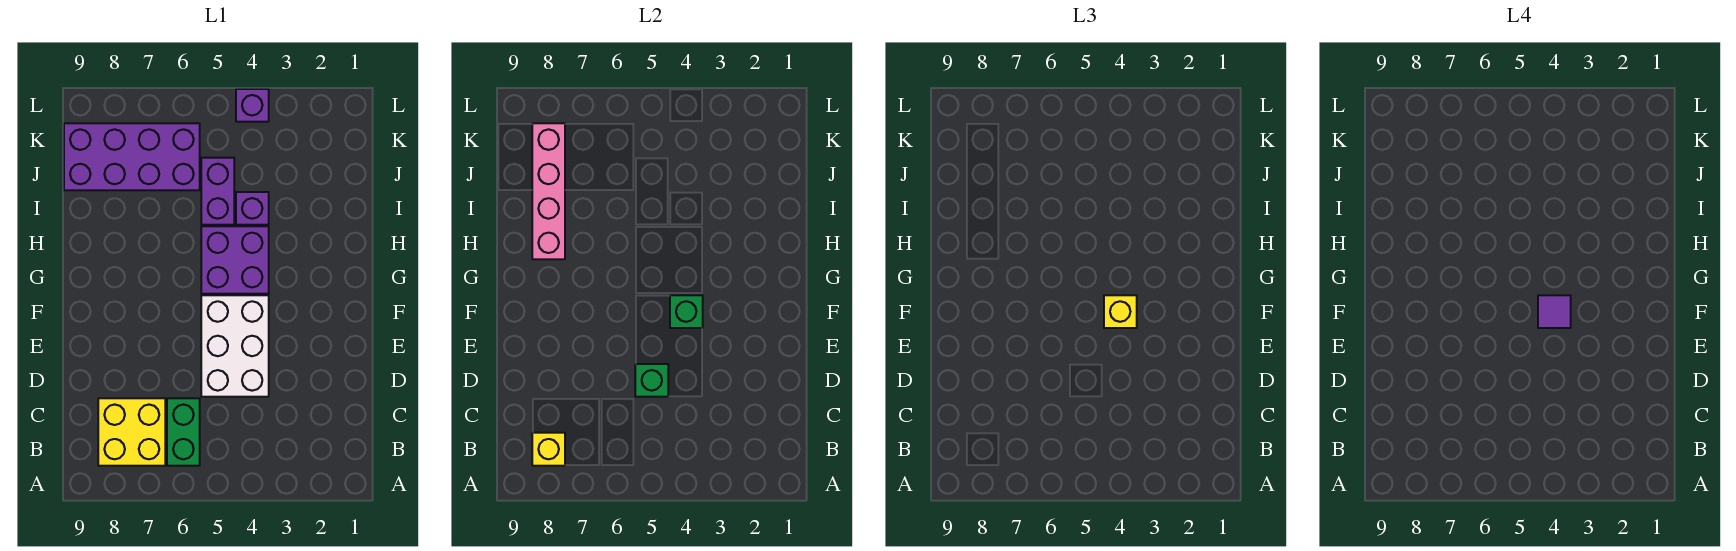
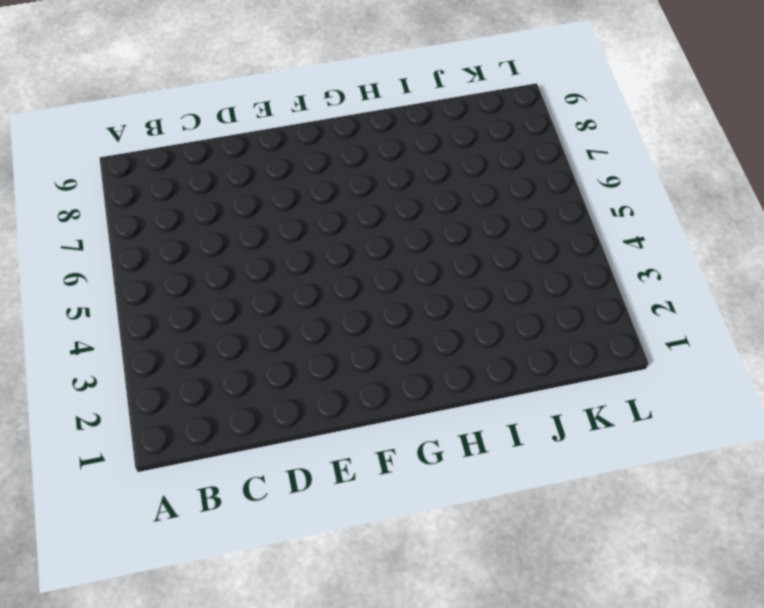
none -> green brick B6:C6 level 1
none -> yellow brick B7:C8 level 1
none -> white brick D4:F5 level 1

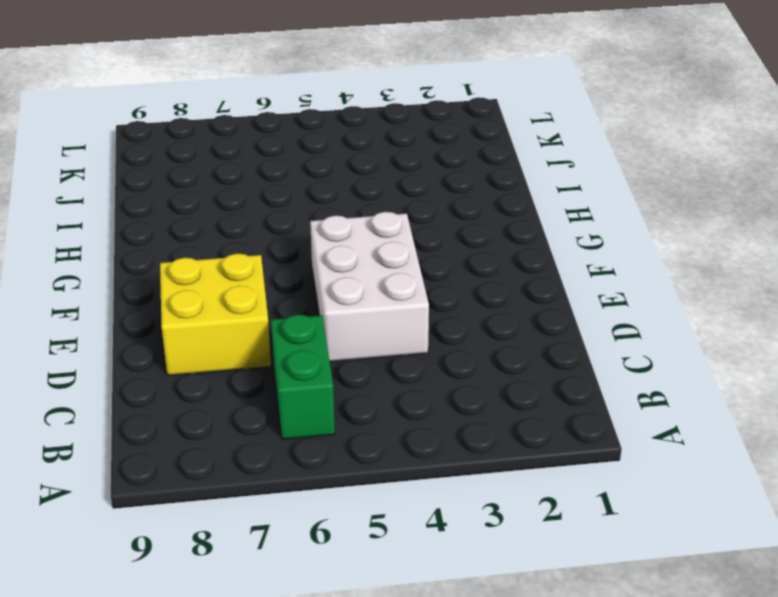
yellow brick D7:E8 level 1 -> yellow brick B7:C8 level 1
none -> purple brick G4:H5 level 1
none -> purple brick I4 level 1
none -> purple brick I5:J5 level 1

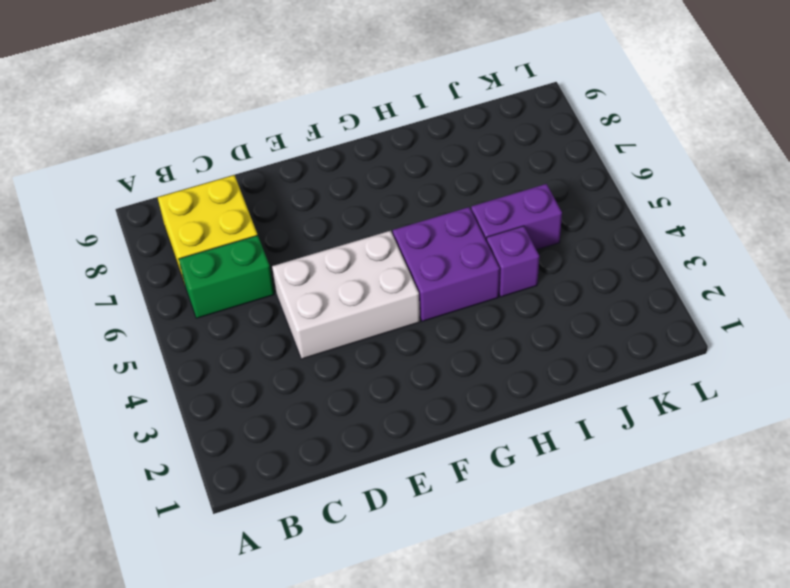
none -> purple brick J6:K9 level 1
none -> purple brick L4 level 1
none -> yellow brick B8 level 2

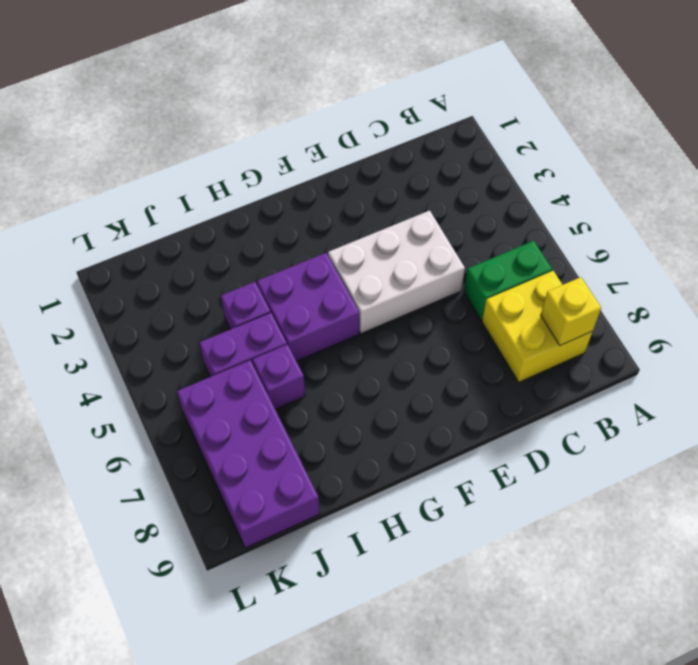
purple brick I6 level 1 -> purple brick L4 level 1
none -> green brick D5 level 2
none -> green brick F4 level 2
none -> pink brick H8:K8 level 2

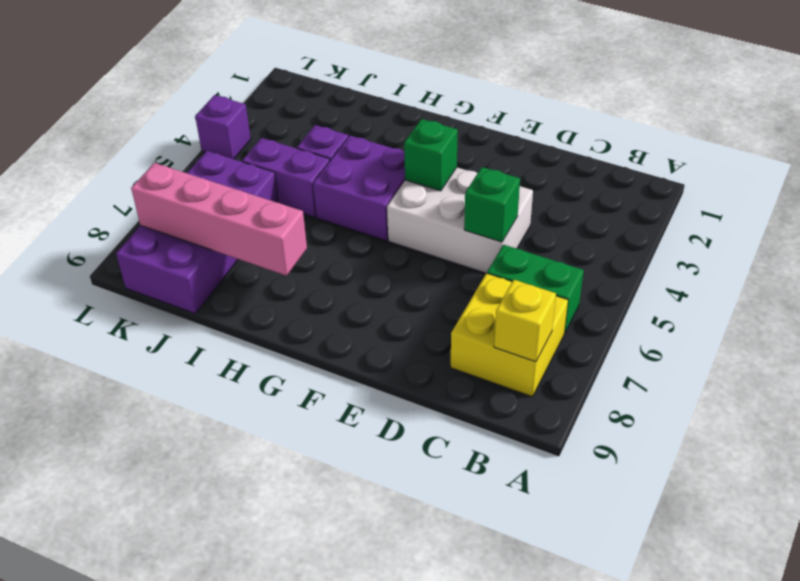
none -> yellow brick F4 level 3
none -> purple tile F4 level 4

